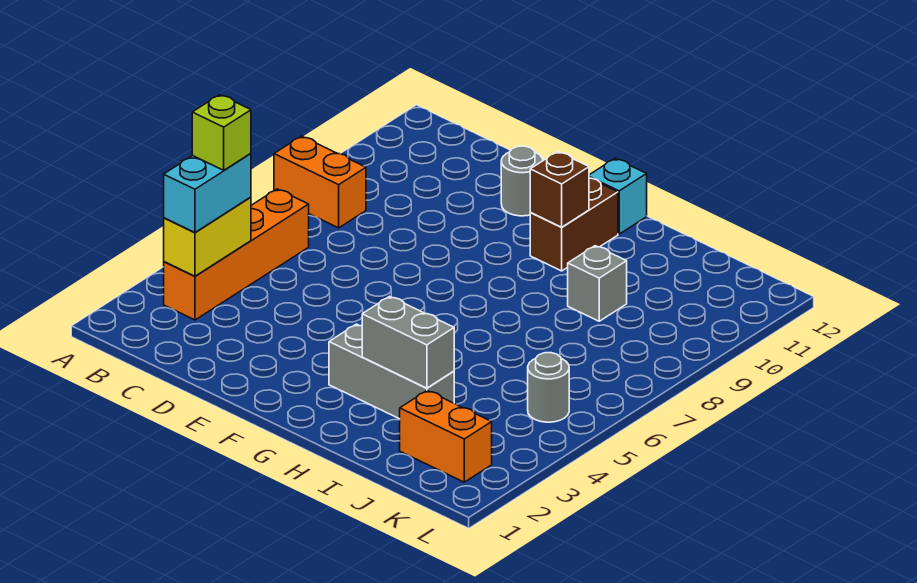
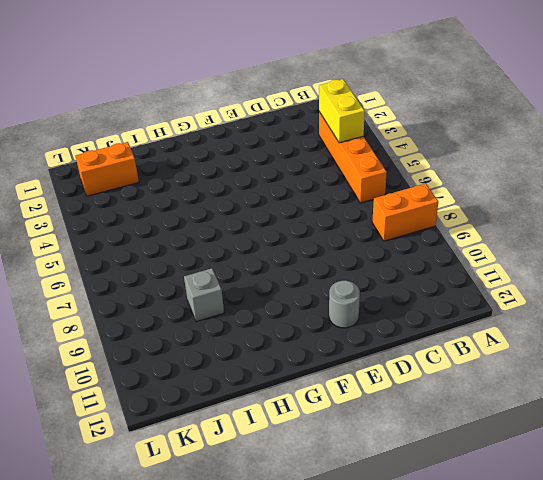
none -> grey brick G3:I3 level 1
none -> brown brick G10:G11 level 1
none -> cyan brick G12 level 1

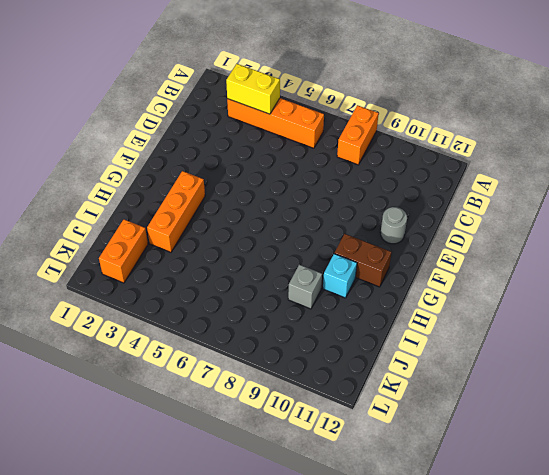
orange brick G3:I3 level 1 -> grey brick G3:I3 level 1
cyan brick H10 level 1 -> cyan brick G12 level 1
none -> grey round brick K5 level 1
none -> brown brick G10 level 2
none -> grey brick H3:I3 level 2

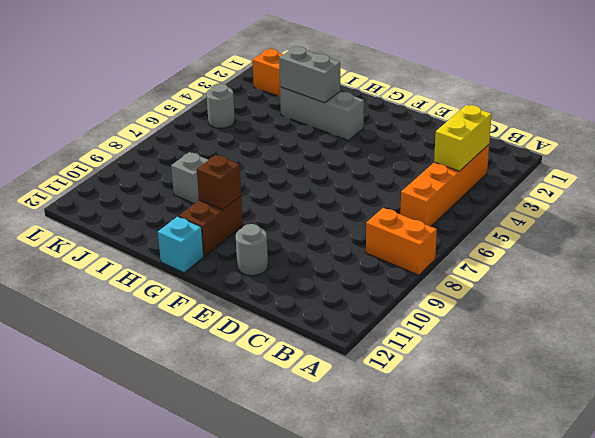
none -> cyan brick B3:B4 level 3
none -> lime brick B4 level 4

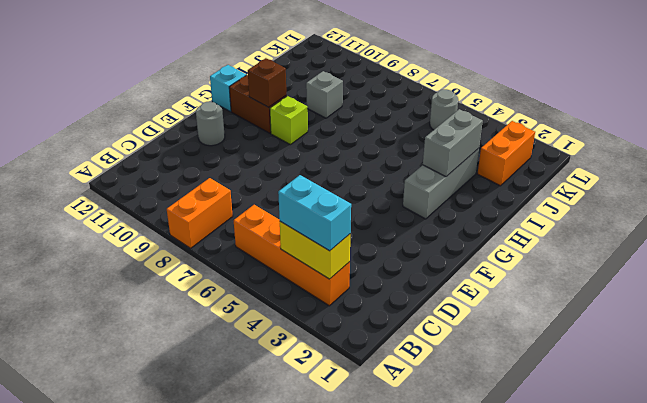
lime brick G9 level 1 -> lime brick B4 level 4

